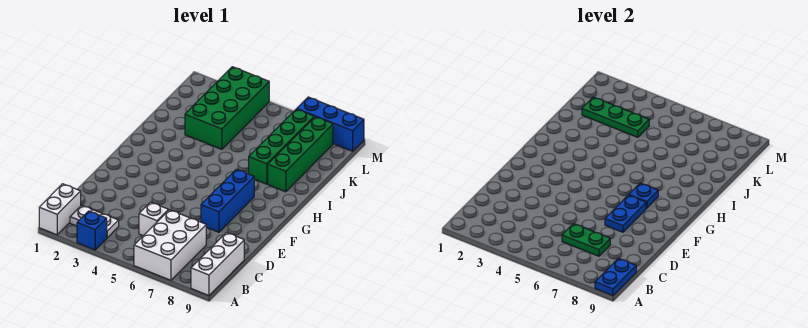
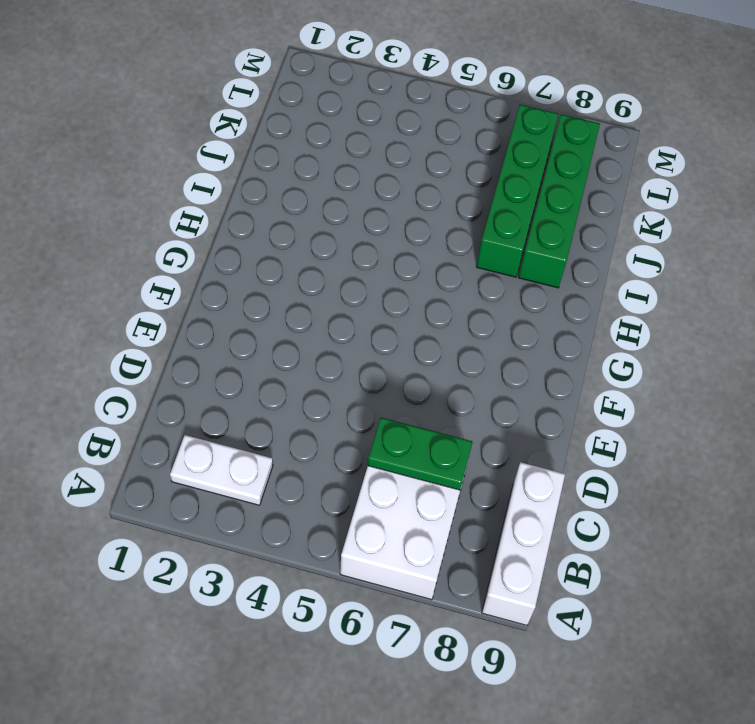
none -> white brick A1:B1 level 1
none -> blue brick A3 level 1
none -> white brick C5 level 1

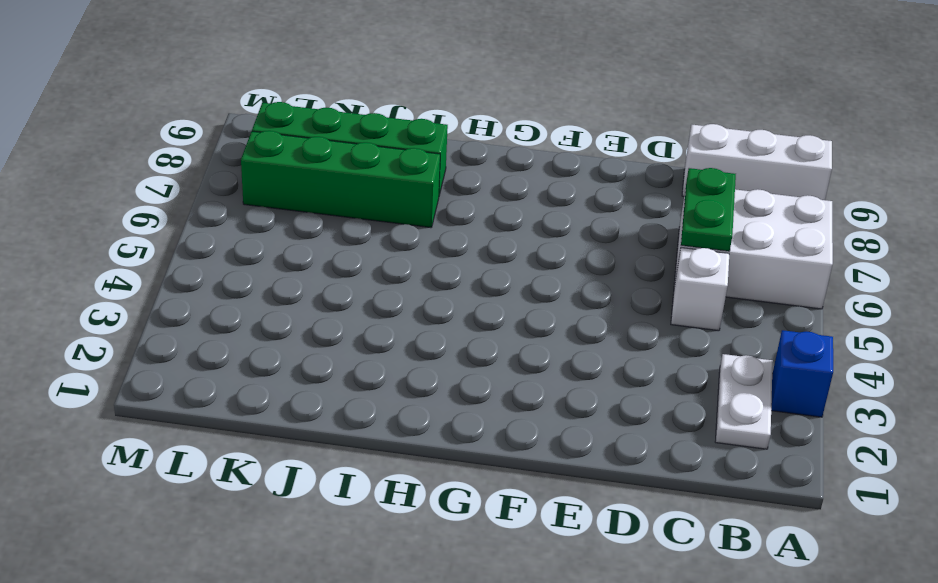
none -> white brick A1:B1 level 1
none -> blue brick E7:G7 level 1
none -> green brick J3:M4 level 1

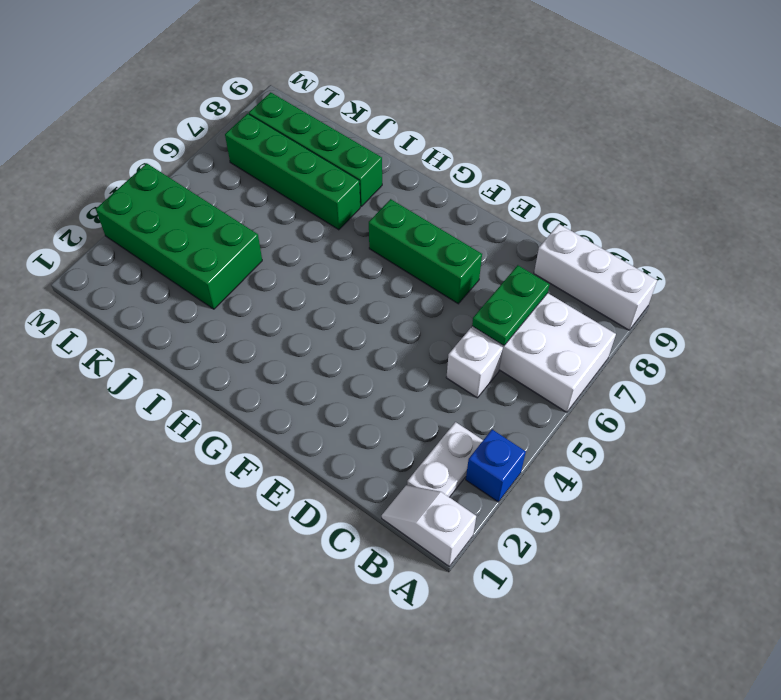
white slope A1:B1 level 1 top A -> white brick A1:B1 level 1
green brick E7:G7 level 1 -> blue brick E7:G7 level 1
none -> blue brick M7:M9 level 1
none -> blue plate A9:B9 level 2
none -> blue plate E7:F7 level 2

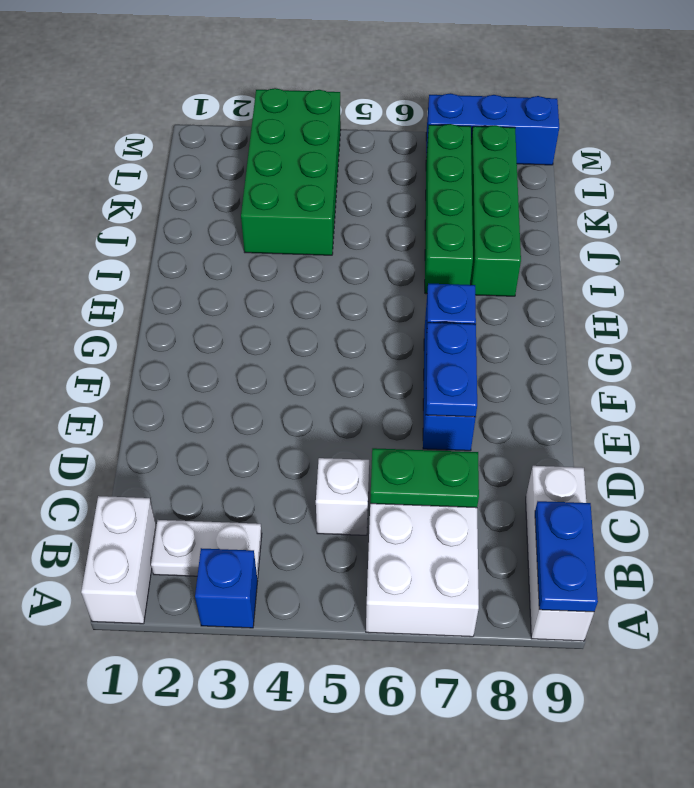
none -> green plate K2:K4 level 2

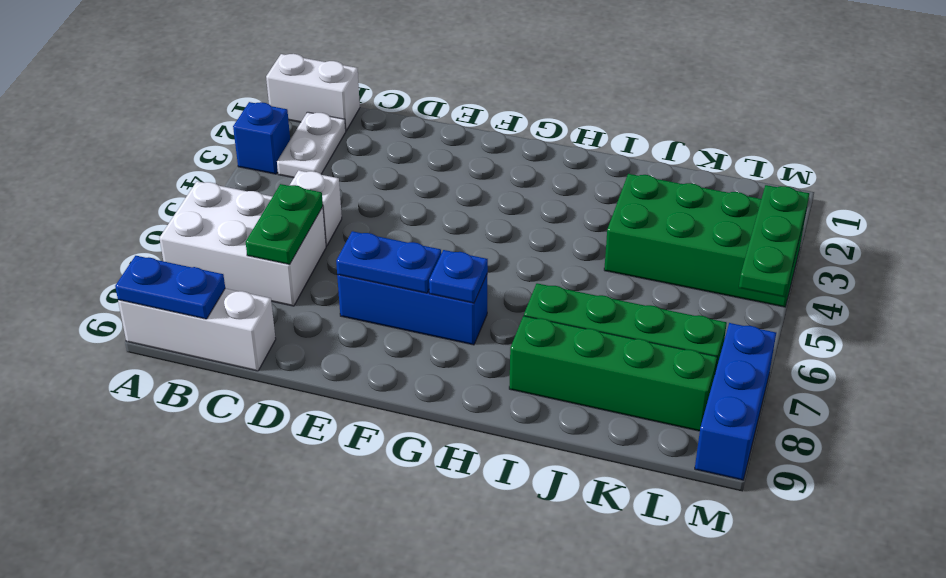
green plate M3:M5 level 2 -> green plate K2:K4 level 2

